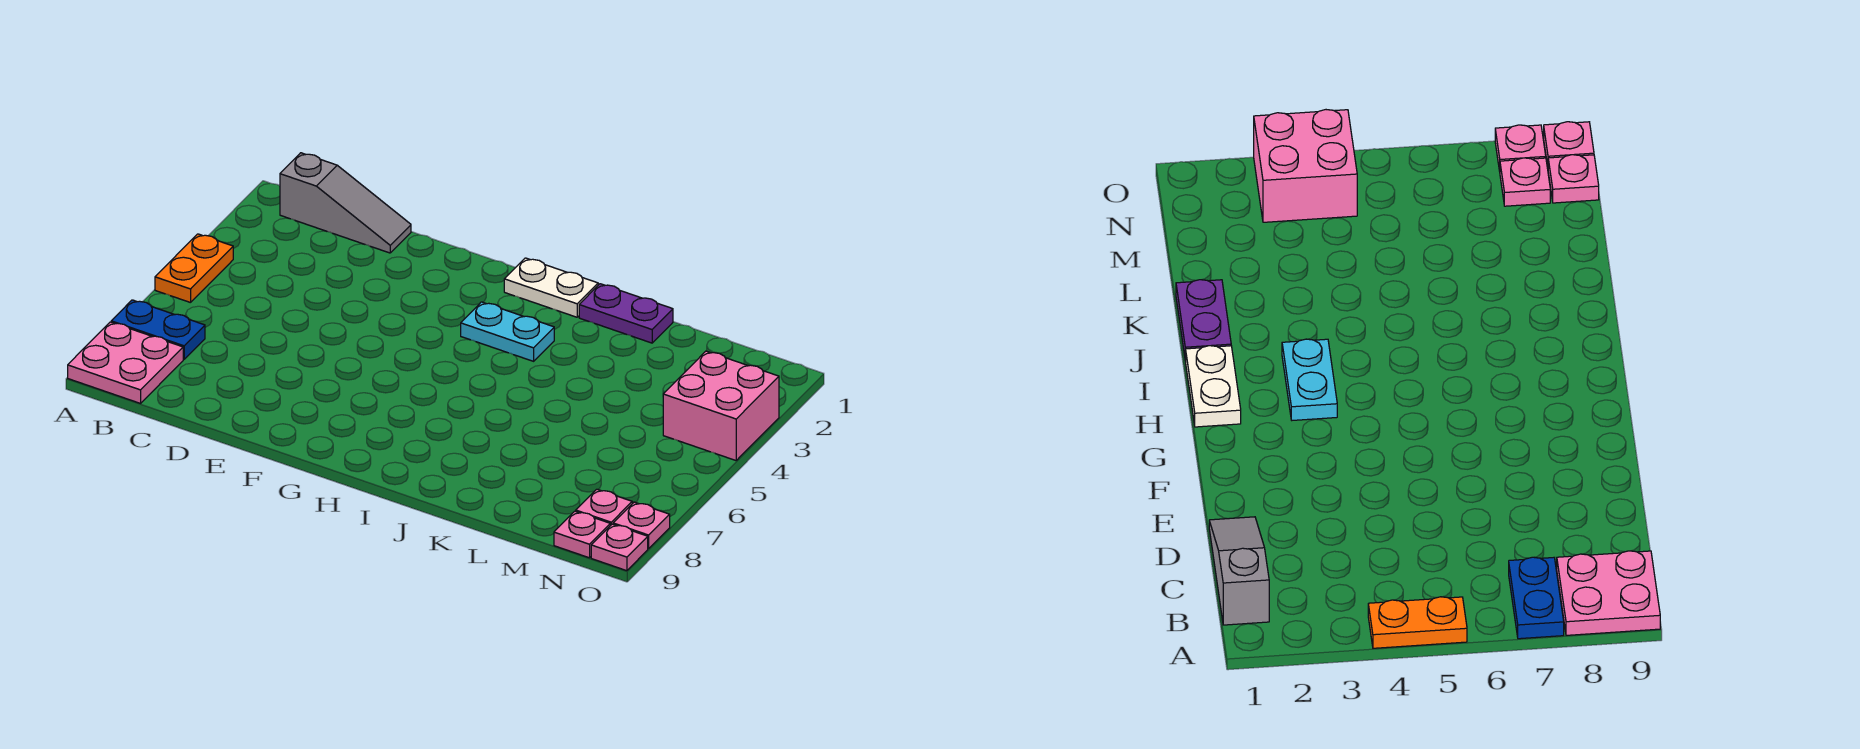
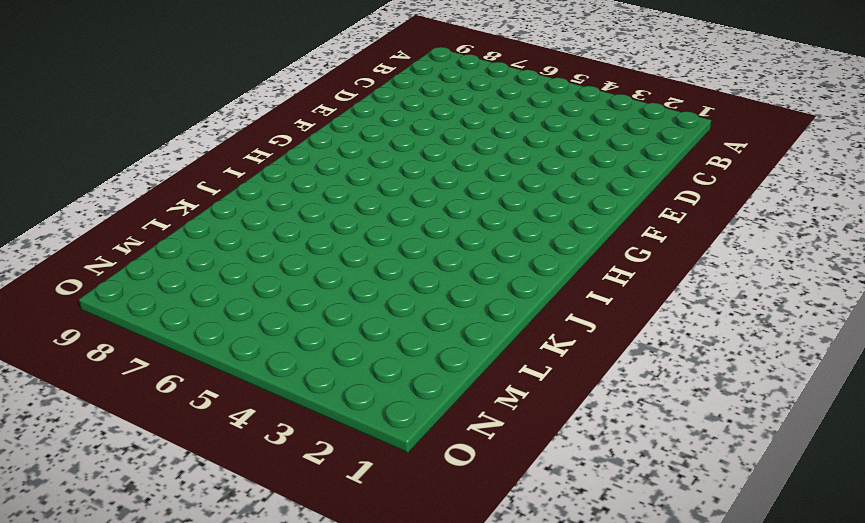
none -> orange plate A4:A5 level 1
none -> blue plate A7:B7 level 1
none -> pink plate A8:B9 level 1

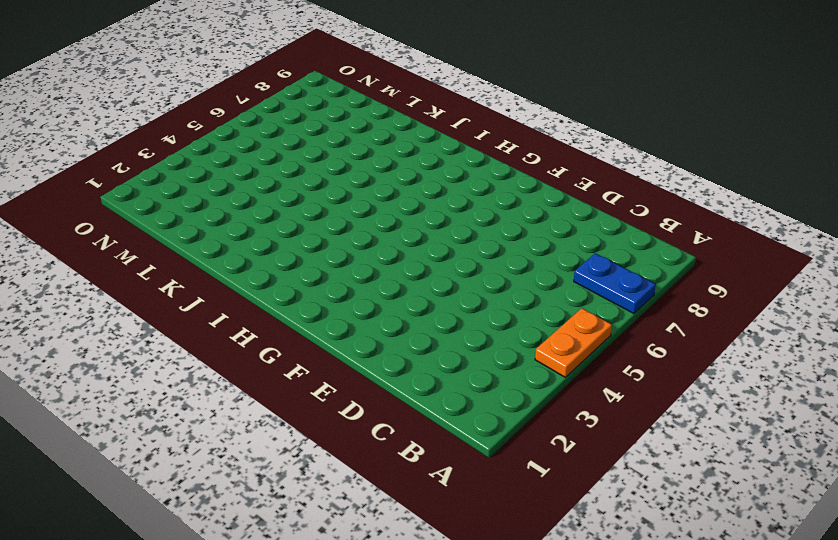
none -> pink plate A8:B9 level 1
none -> grey slope B1:D1 level 1 top B
none -> white plate H1:I1 level 1

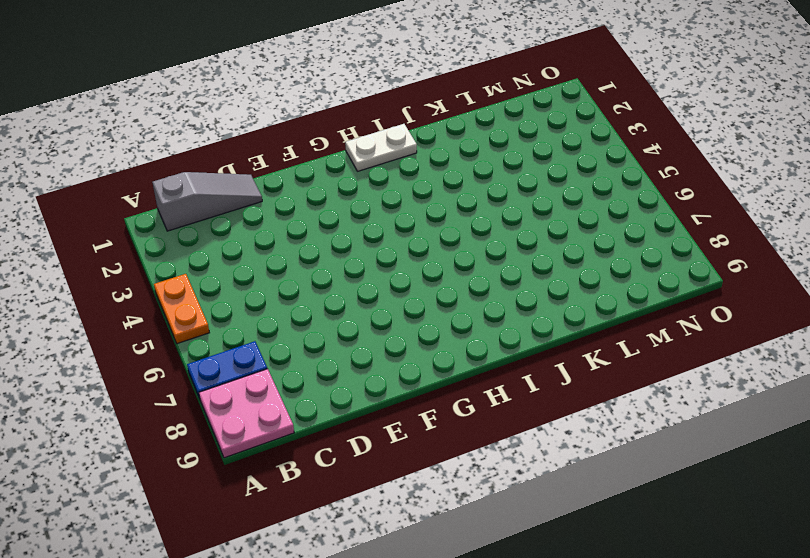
none -> cyan plate H3:I3 level 1
none -> purple plate J1:K1 level 1
none -> pink brick N3:O4 level 1

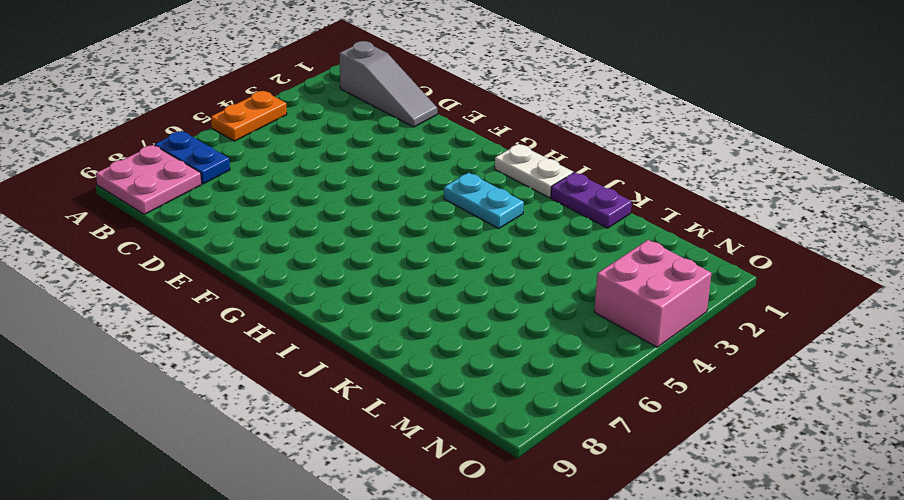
none -> pink plate N8 level 1
none -> pink plate N9 level 1
none -> pink plate O8 level 1

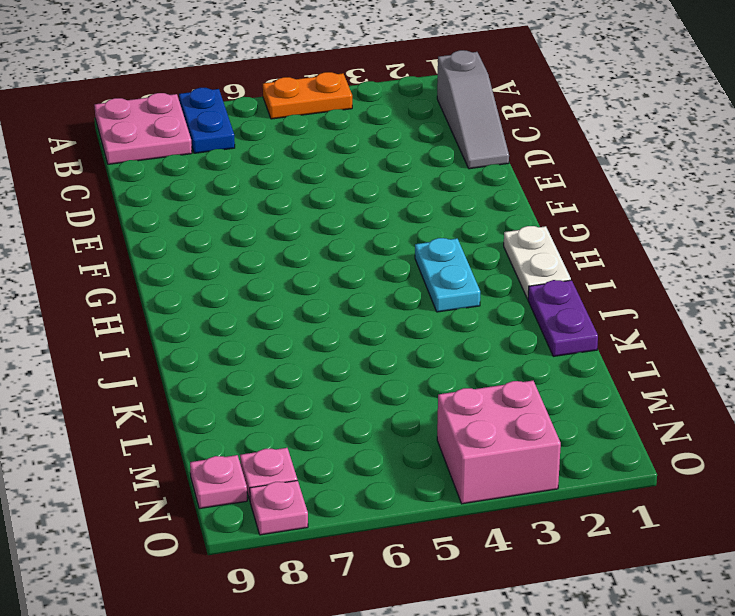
none -> pink plate O9 level 1

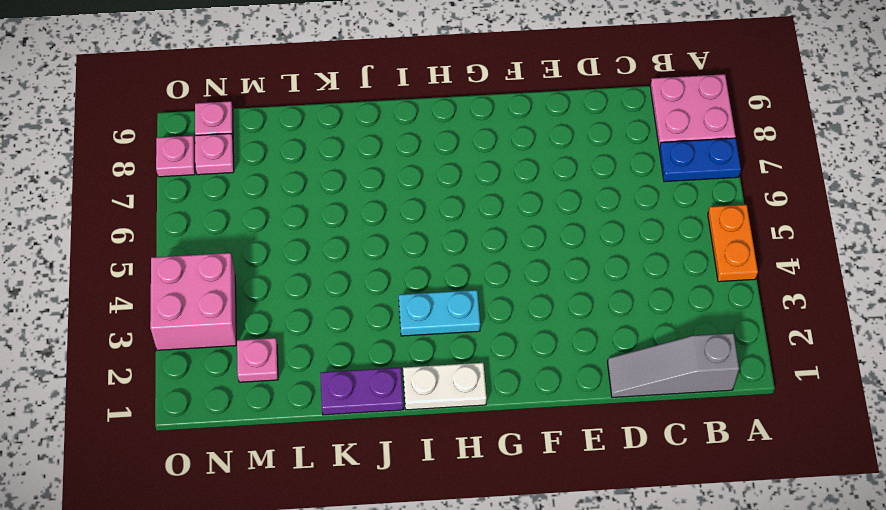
pink plate M2 level 1 -> pink plate O9 level 1

